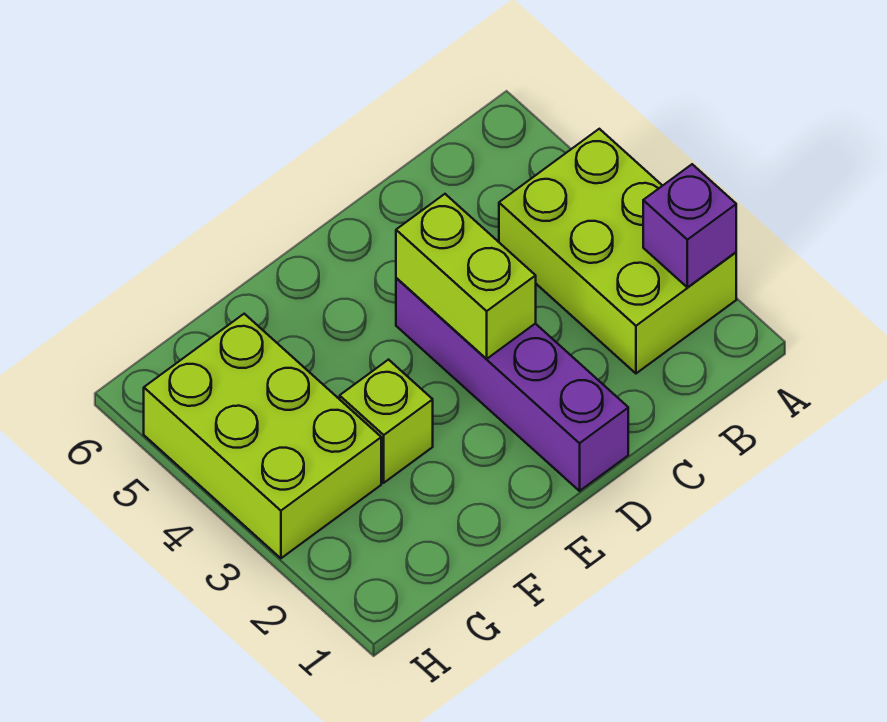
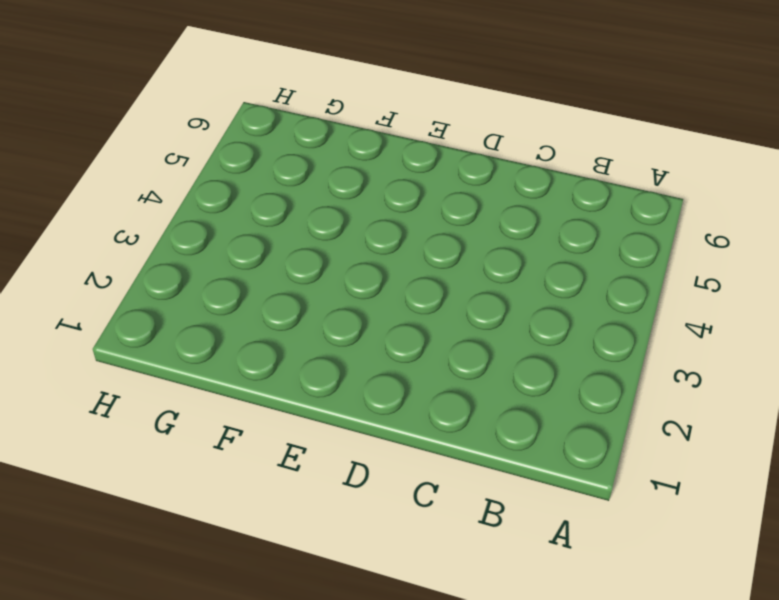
none -> lime brick A2:B4 level 1
none -> purple brick D1:D4 level 1

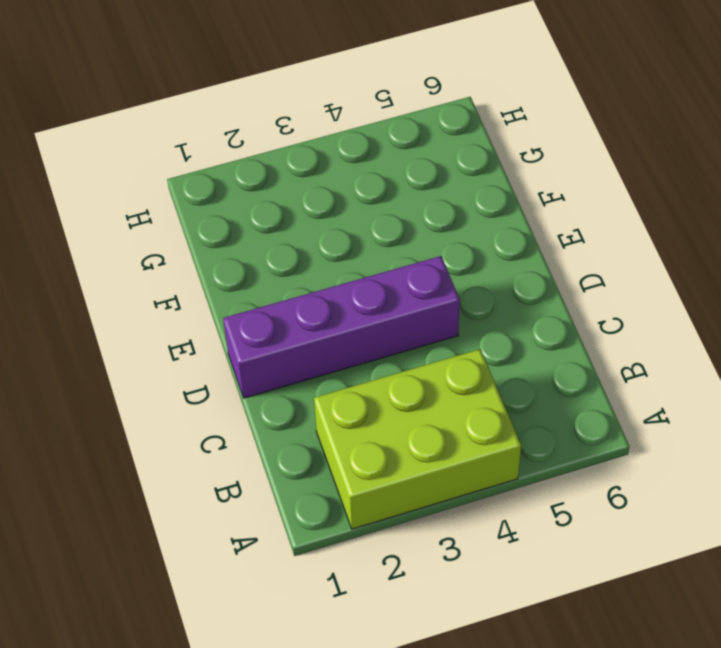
none -> lime brick F3 level 1
none -> lime brick G3:H5 level 1

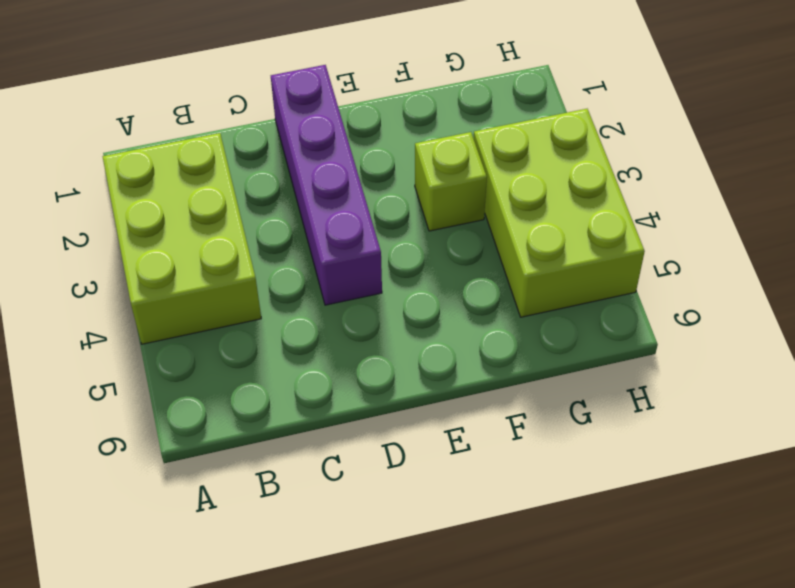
none -> purple brick A2 level 2
none -> lime brick D3:D4 level 2

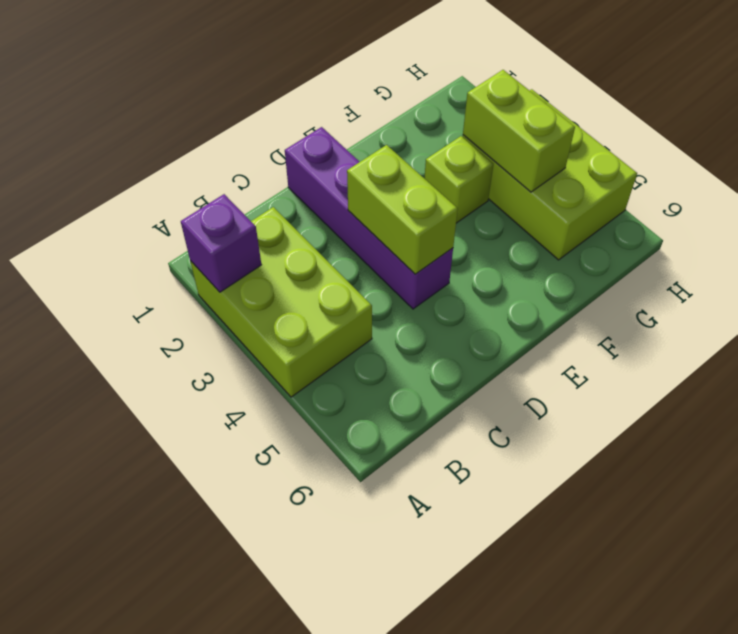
lime brick G3:G4 level 2 -> none

